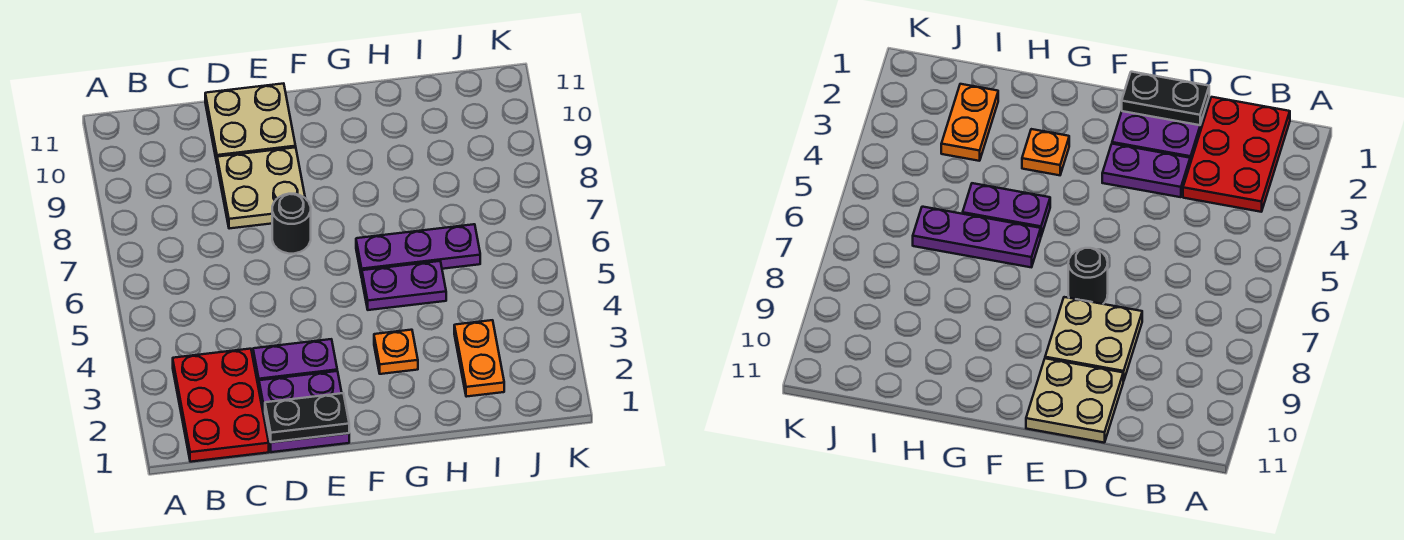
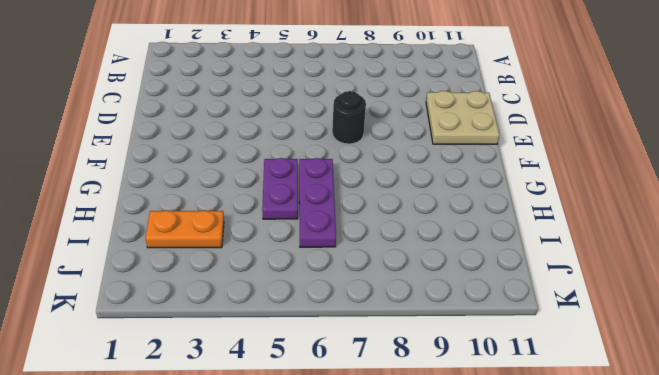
none -> red plate B1:C3 level 1
none -> purple plate D1:E2 level 1

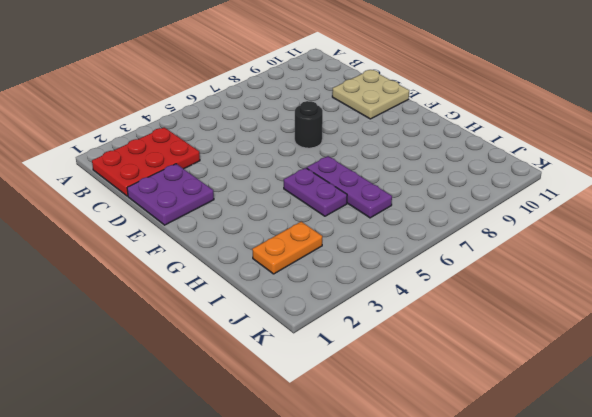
none -> purple plate D3:E3 level 1
none -> tan plate D8:E9 level 1

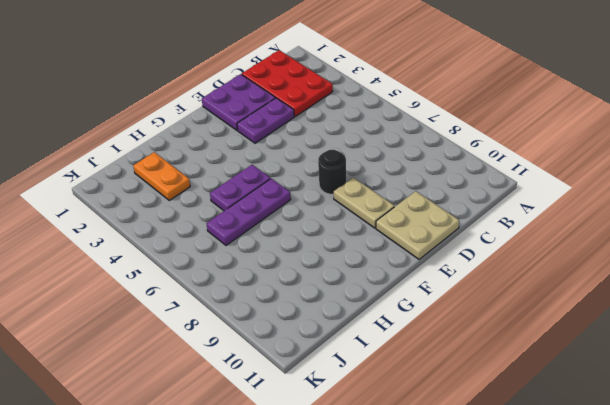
tan plate E8:E9 level 1 -> tan plate D8:E9 level 1
none -> orange plate G3 level 1
none -> black plate D1:E1 level 2

